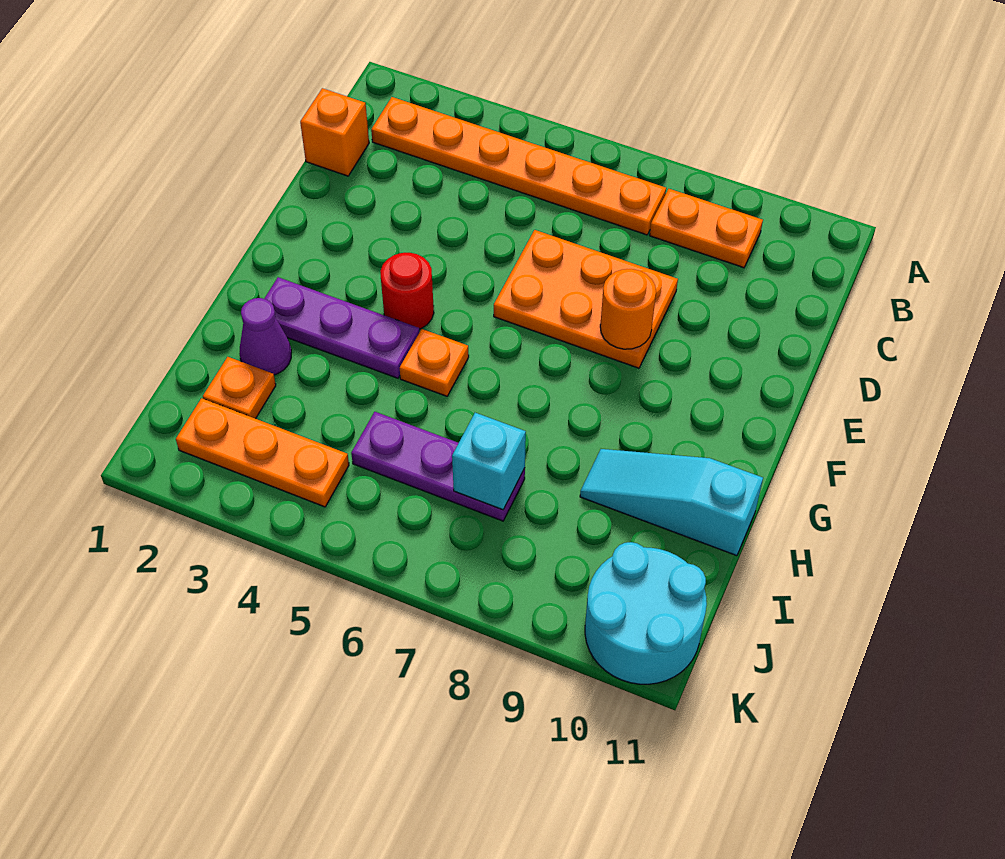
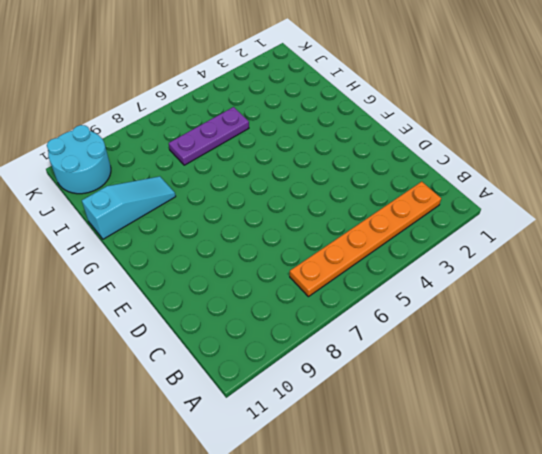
none -> orange plate B8:B9 level 1
none -> orange brick C1 level 1
none -> orange plate D6:E8 level 1

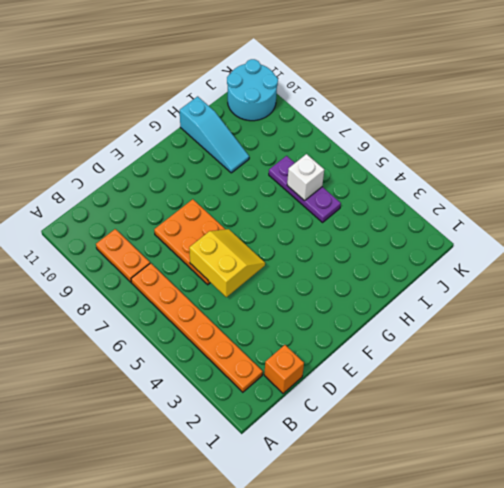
yellow slope D5:E6 level 2 top D -> none
white brick I6 level 2 -> none
none -> red round brick F4 level 1
none -> purple plate G2:G4 level 1
none -> orange plate G5 level 1

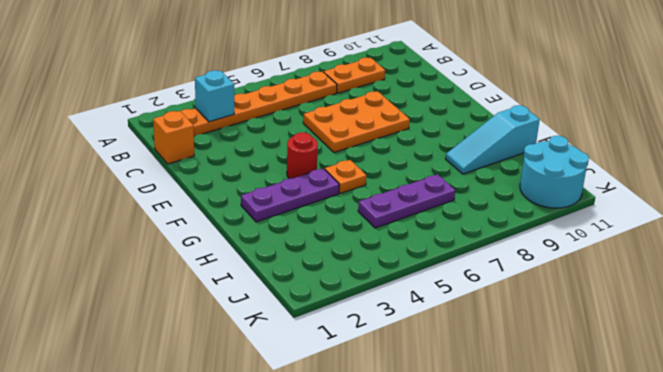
cyan brick B3 level 2 -> cyan brick I7 level 2
none -> purple cone H2 level 1
none -> orange plate I2 level 1
none -> orange plate J2:J4 level 1

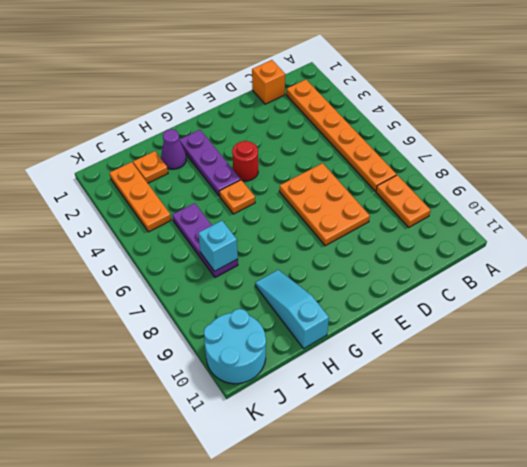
none -> orange round brick E8 level 2

